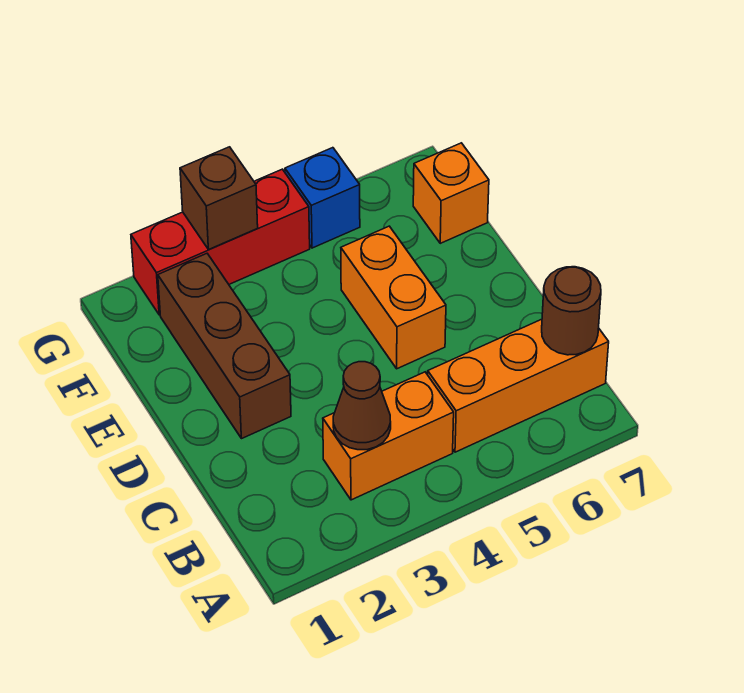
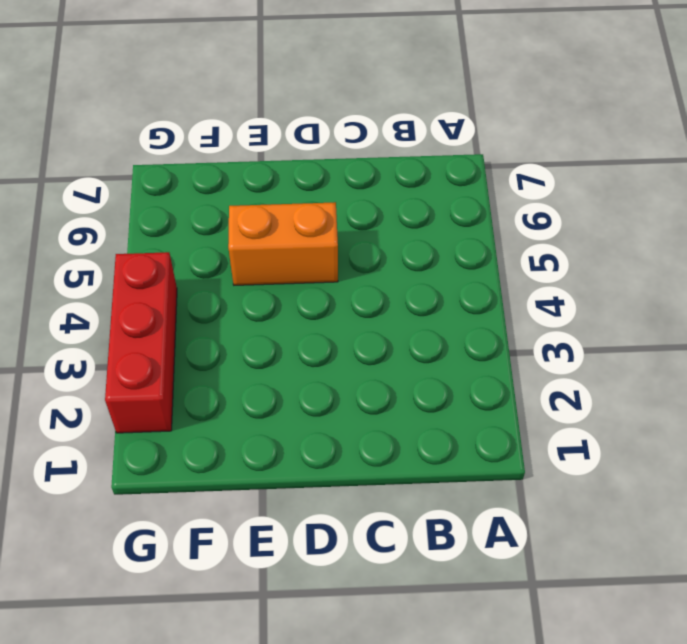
none -> orange brick B3:B4 level 1
none -> orange brick B5:B7 level 1

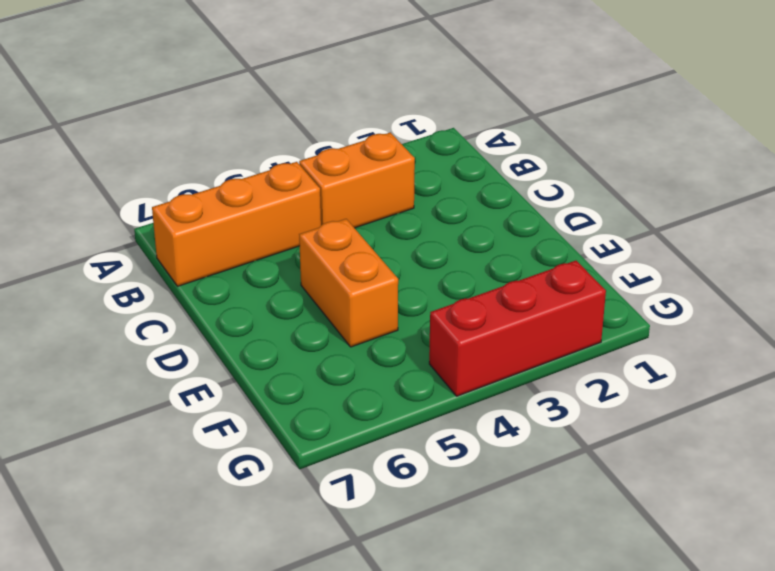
none -> brown brick D2:F2 level 1
none -> orange brick F7 level 1

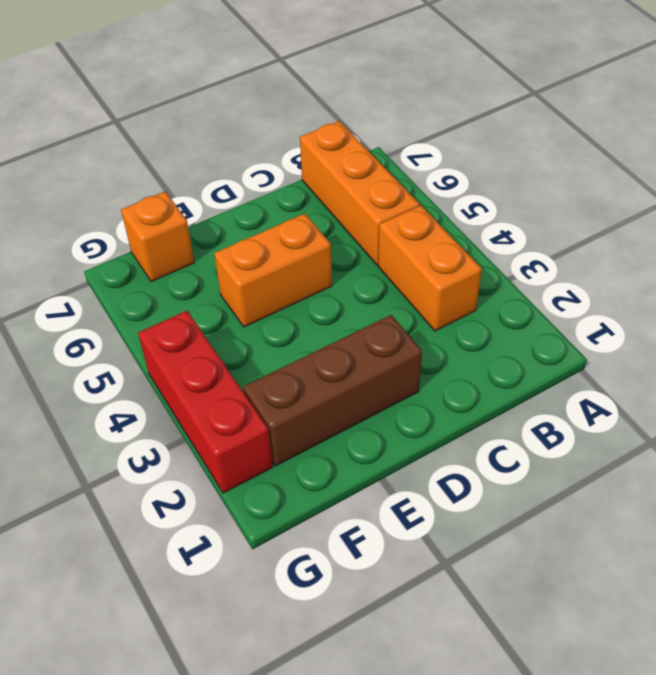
none -> blue brick G5 level 1
none -> brown cone B3 level 2

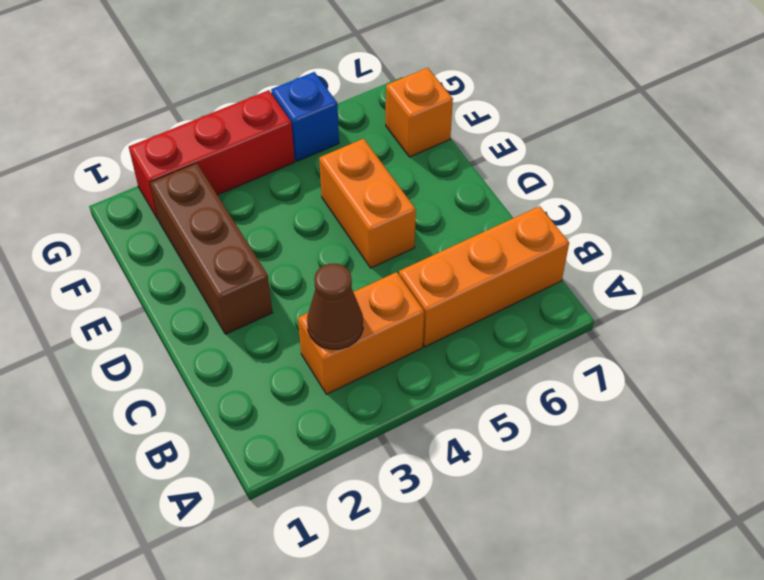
none -> brown round brick B7 level 2
none -> brown brick G3 level 2

